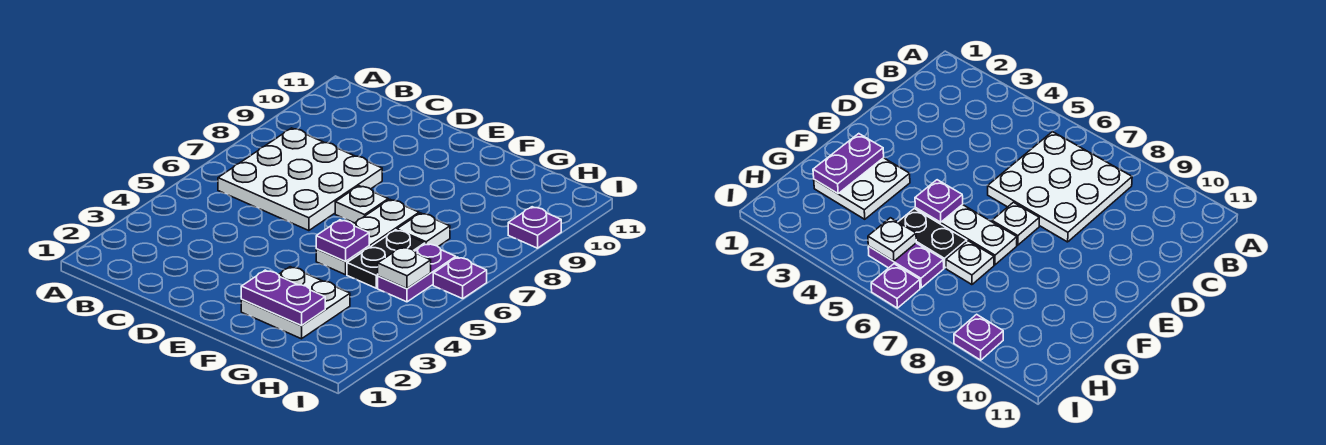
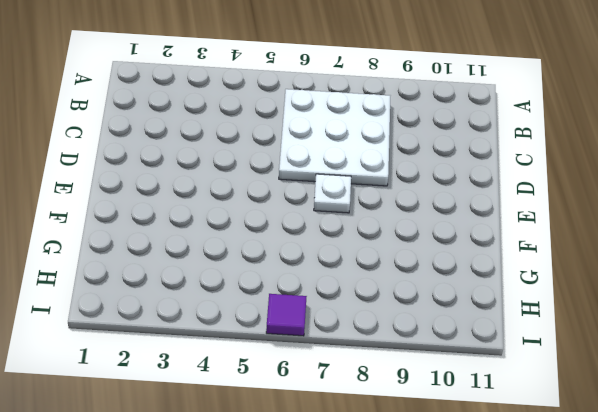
purple tile I6 level 1 -> purple plate I6 level 1
none -> white plate F2:G3 level 1
none -> white plate F5:F7 level 1
none -> black plate G5:G6 level 1

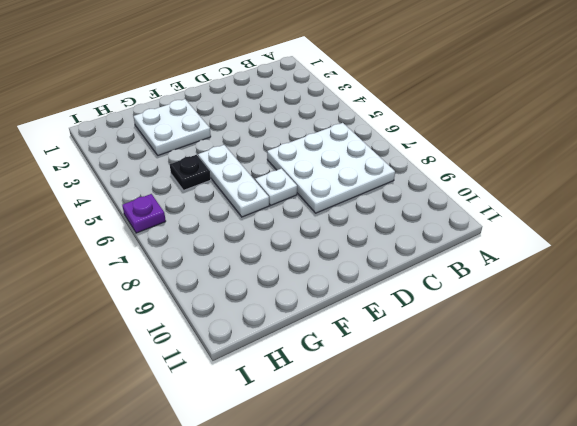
black plate G5 level 1 -> black plate G5:G6 level 1
none -> white plate G7 level 1
none -> purple plate H5:H6 level 1
none -> purple plate I9 level 1

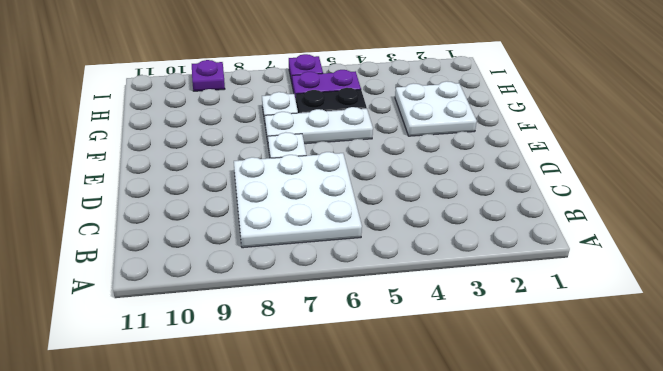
none -> purple plate F2:G2 level 2
none -> purple plate F5 level 2
none -> white plate H5 level 2

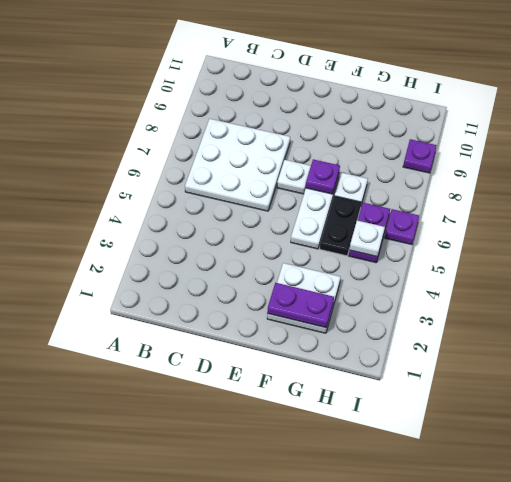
purple plate F7 level 2 -> purple plate F5 level 2

